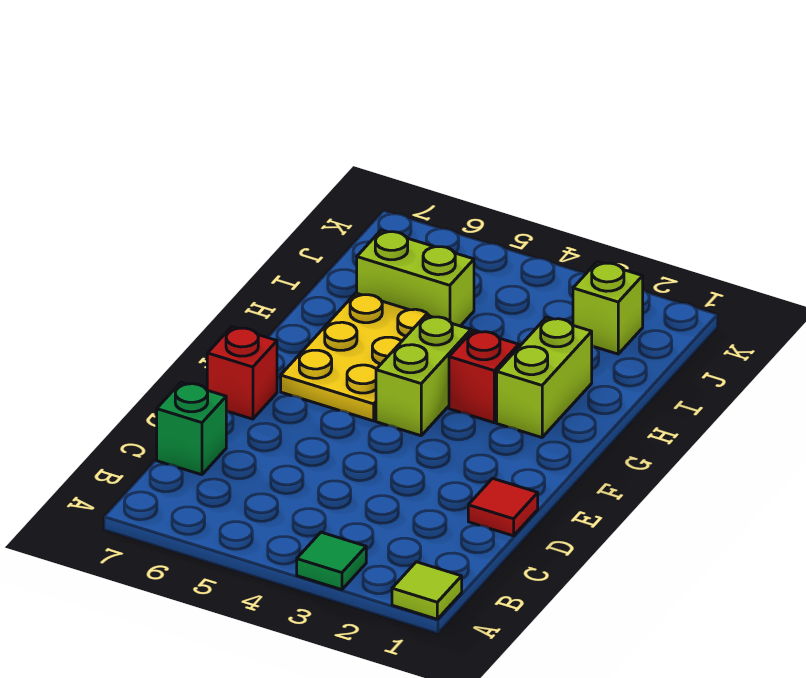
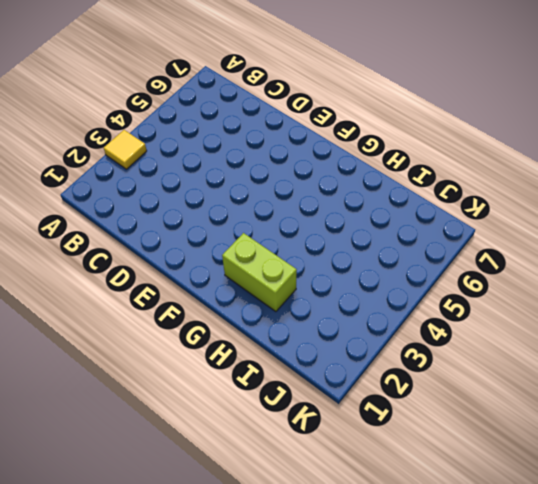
yellow tile A3 level 1 -> green tile A3 level 1
none -> lime tile A1 level 1
none -> green brick C7 level 1

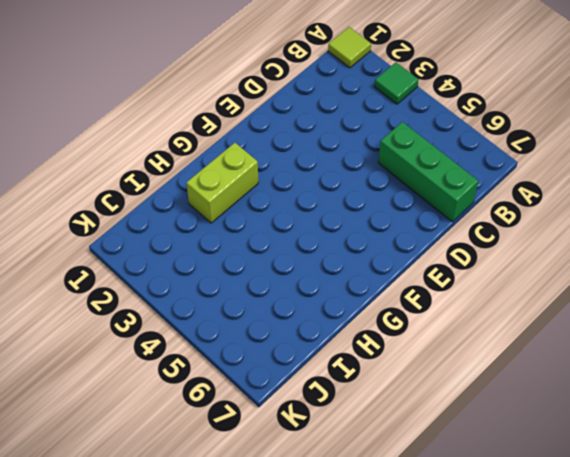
green brick C5:C7 level 1 -> green brick C7 level 1
none -> red tile D1 level 1
none -> red brick E7 level 1

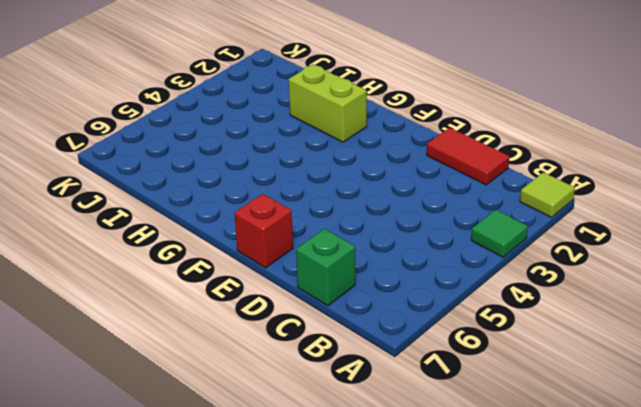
red tile C1:D1 level 1 -> red tile D1 level 1
none -> lime brick F4:G4 level 1
none -> yellow plate F5:H6 level 1

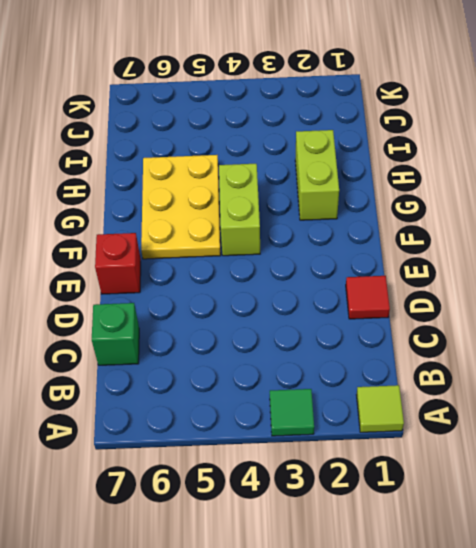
none -> red brick G3 level 1
none -> lime brick I5:I6 level 1

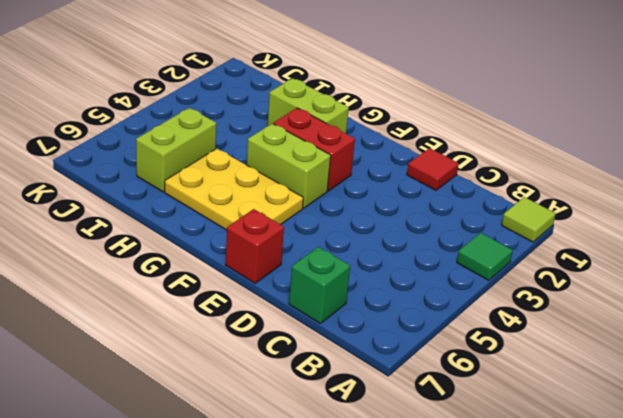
red brick F3:G3 level 1 -> red brick G3 level 1
none -> lime brick J2 level 1

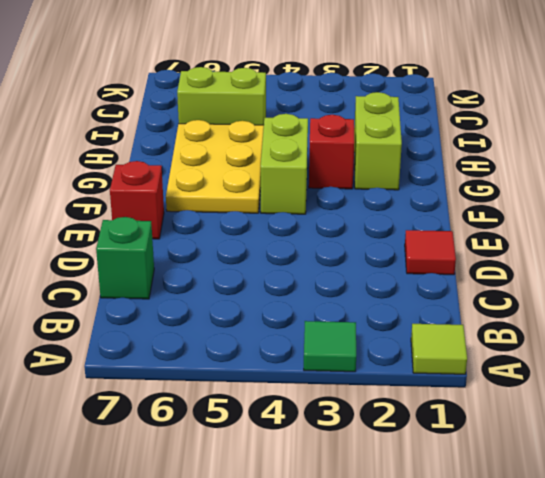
none -> lime brick J2 level 1

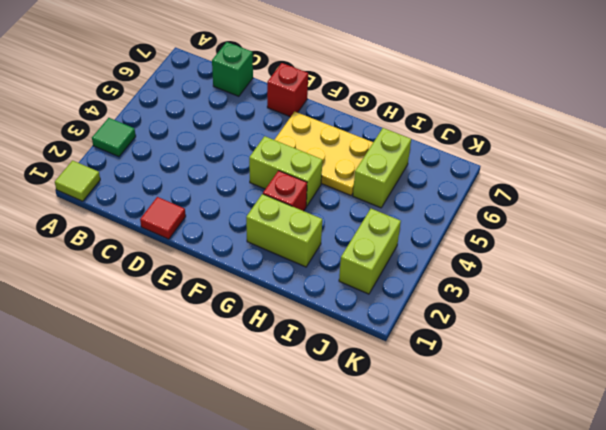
lime brick J2:J3 level 1 -> lime brick J2 level 1

